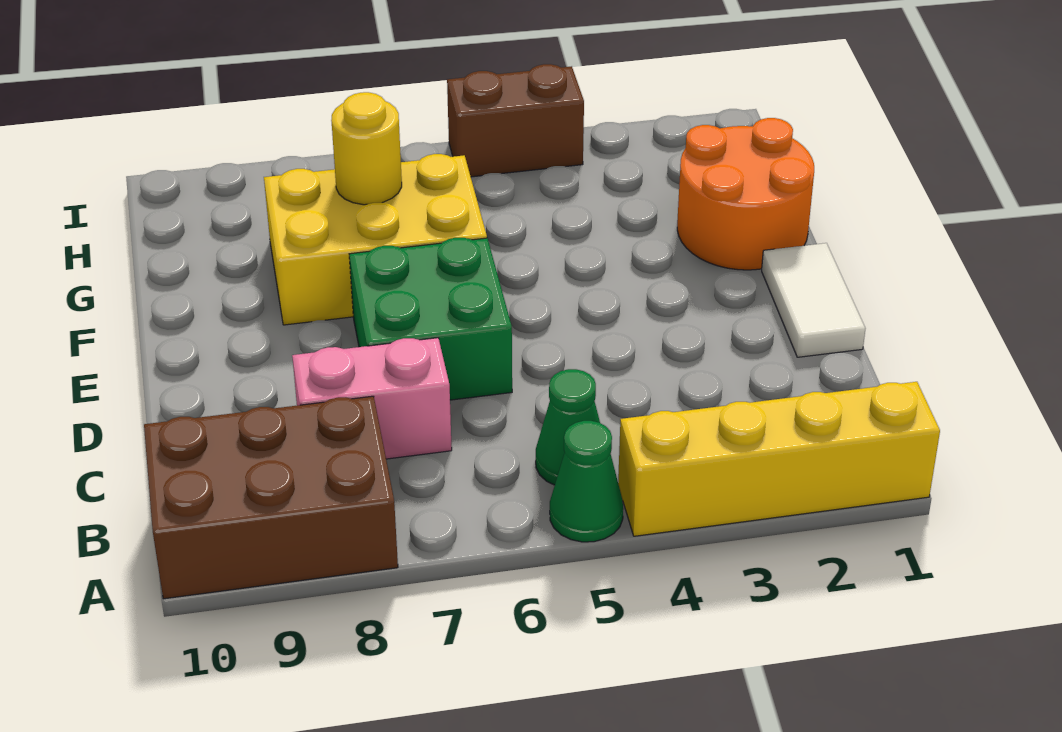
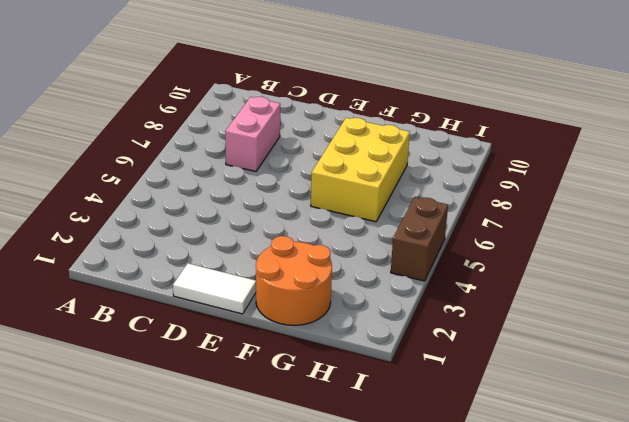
none -> yellow brick A1:A4 level 1
none -> green cone A5 level 1

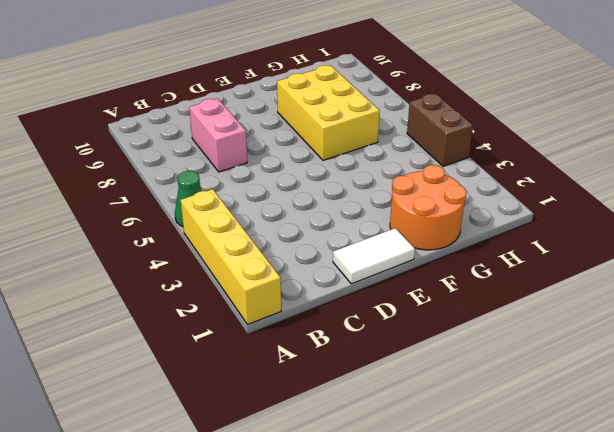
none -> brown brick A8:B10 level 1
none -> green cone B5 level 1

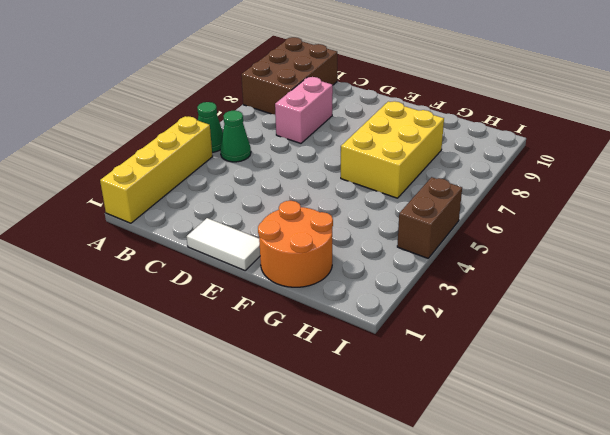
none -> green brick D6:E7 level 1
none -> yellow round brick G7 level 2

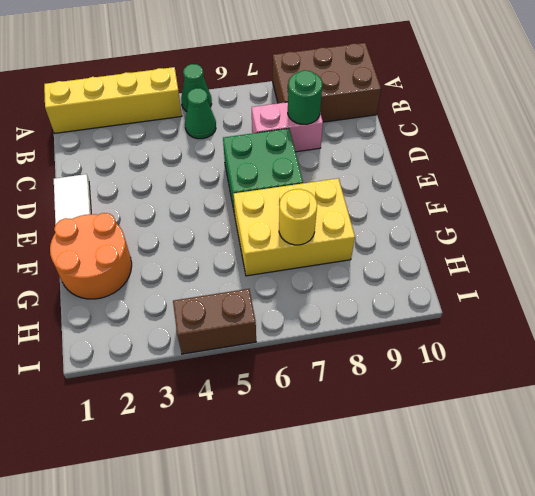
green round brick C8 level 2 -> none

